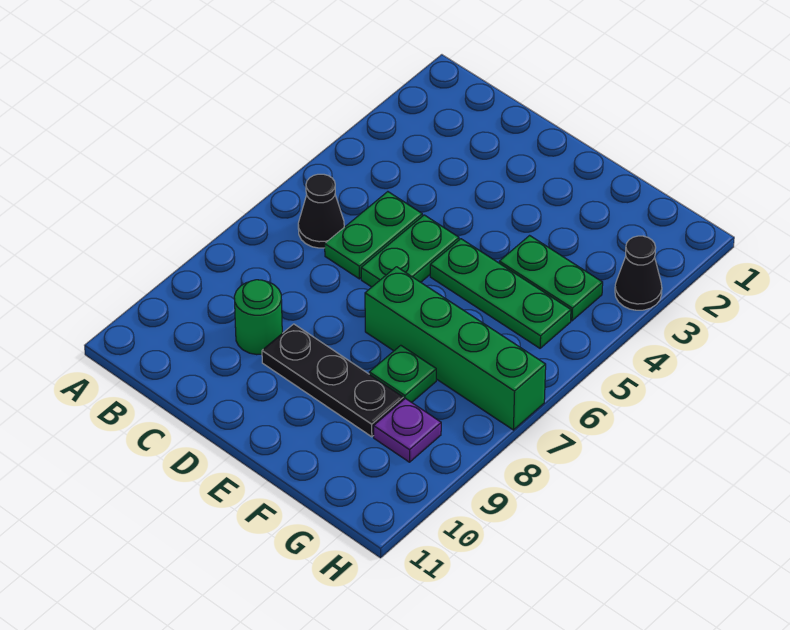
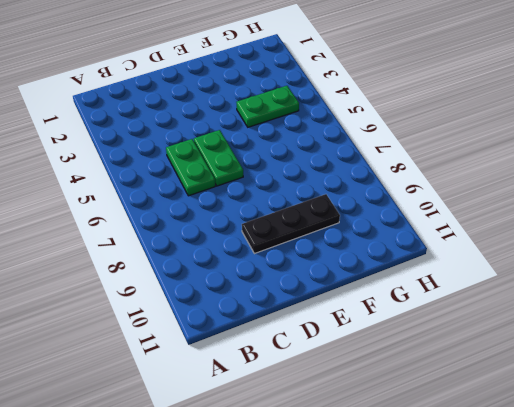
none -> black cone B6 level 1
none -> green round brick C9 level 1

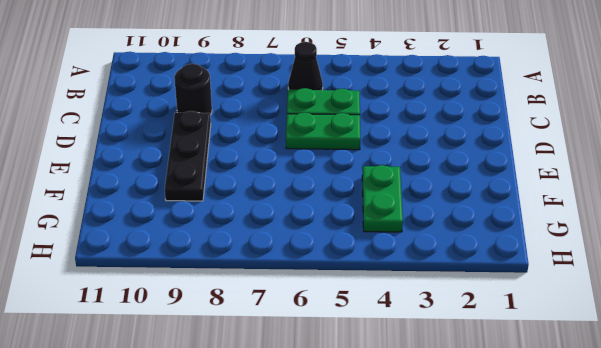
black round brick C9 level 1 -> green round brick C9 level 1
none -> green plate E5:G5 level 1
none -> green brick E7:H7 level 1

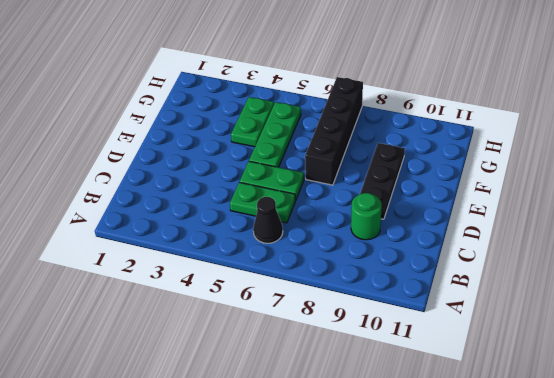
black brick E7:H7 level 1 -> green brick E7:H7 level 1
none -> green plate F8 level 1
none -> purple plate G9 level 1

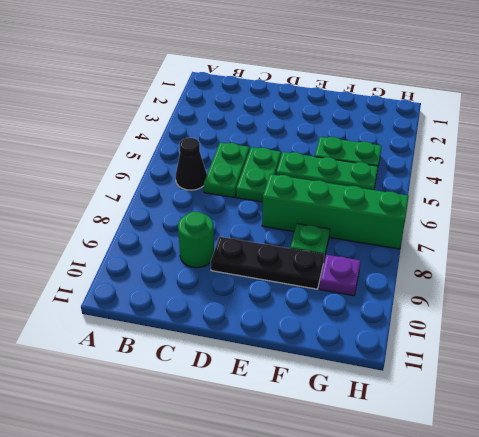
none -> black cone H3 level 1

